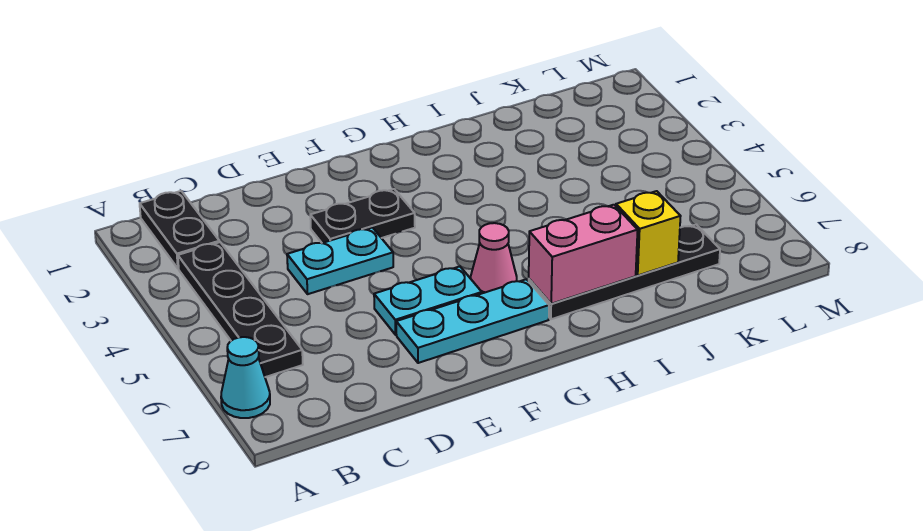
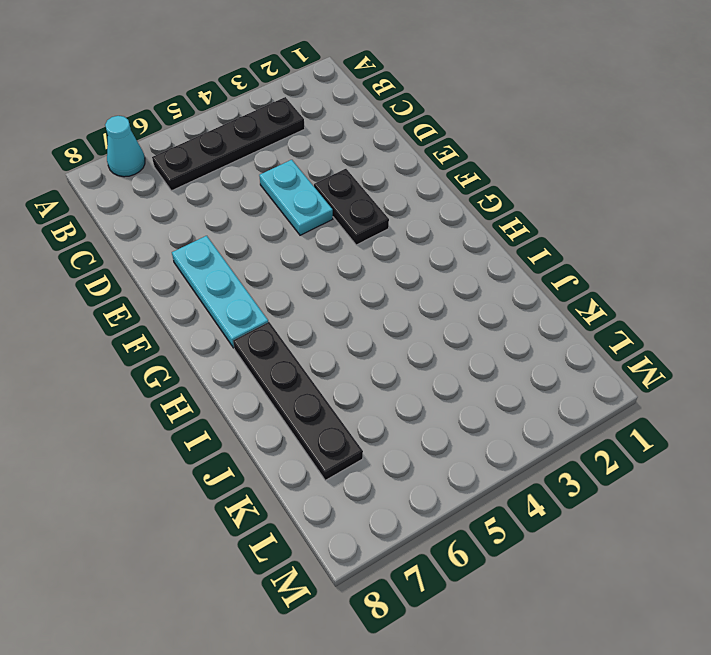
none -> black plate B1:B2 level 1
none -> cyan plate E6:F6 level 1

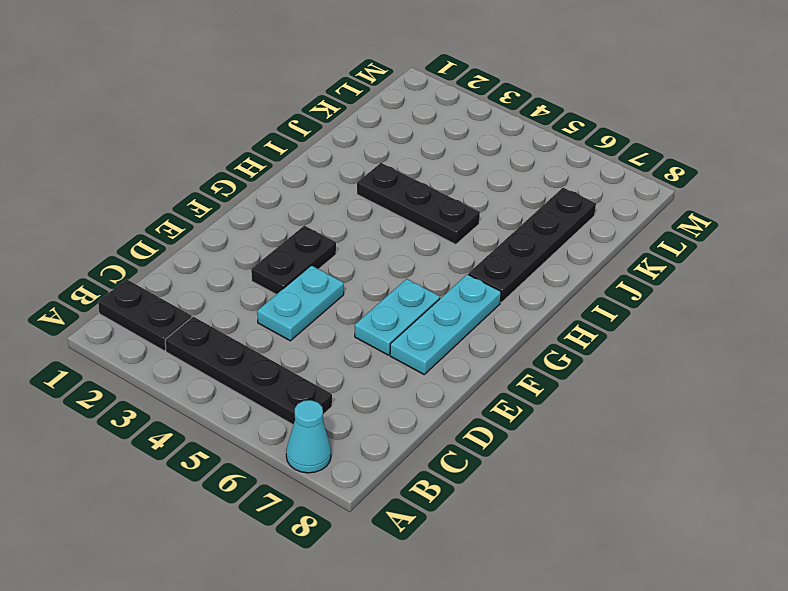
black plate I3:I5 level 1 -> none
none -> pink cone G6 level 1
none -> pink brick H7:I7 level 2

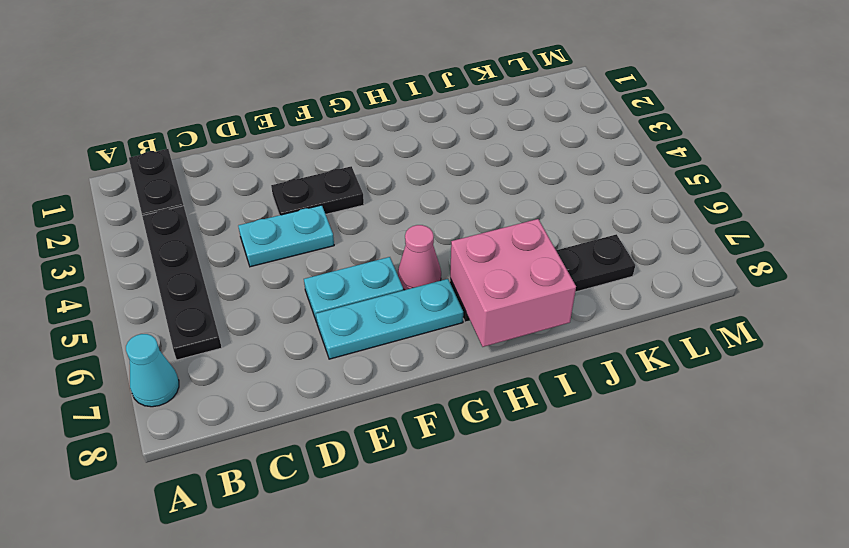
pink brick H7:I8 level 2 -> pink brick H7:I7 level 2
none -> yellow brick J7 level 2

